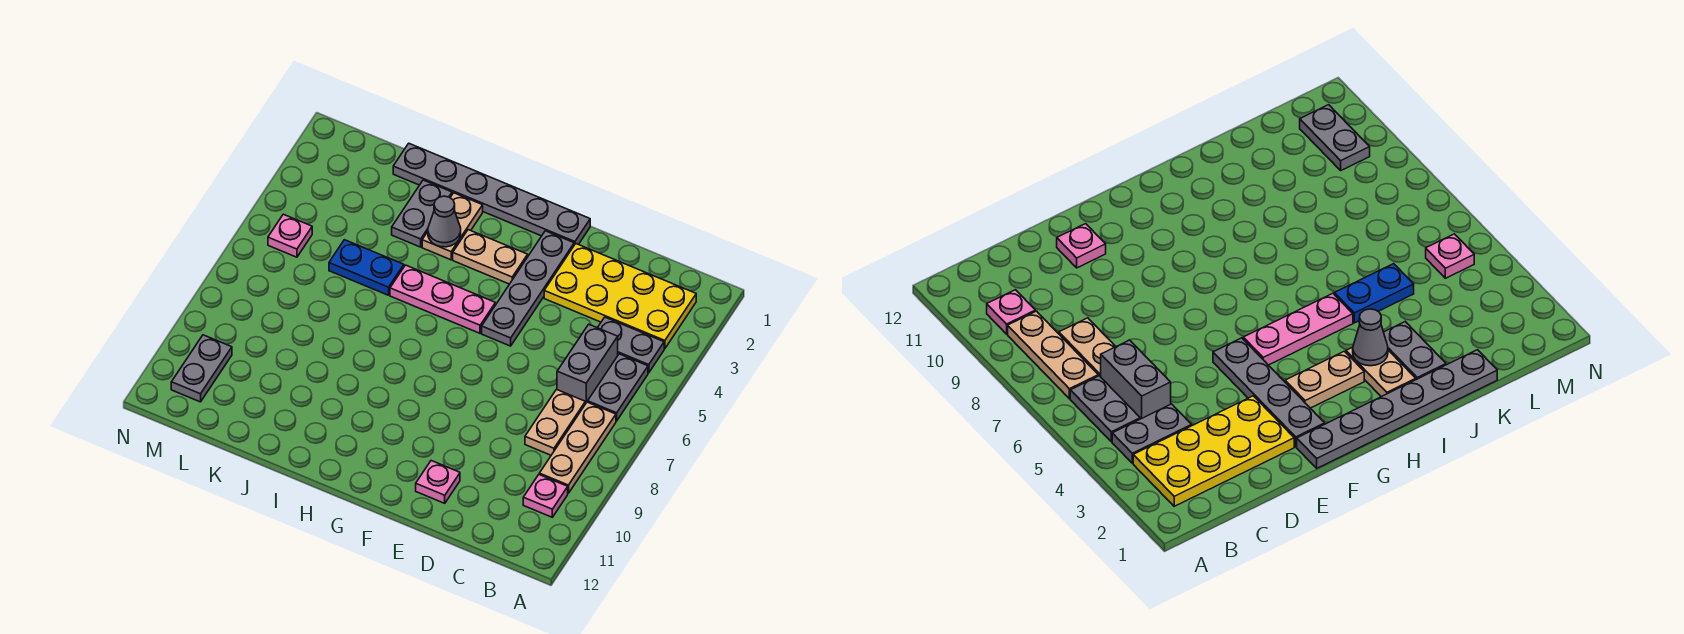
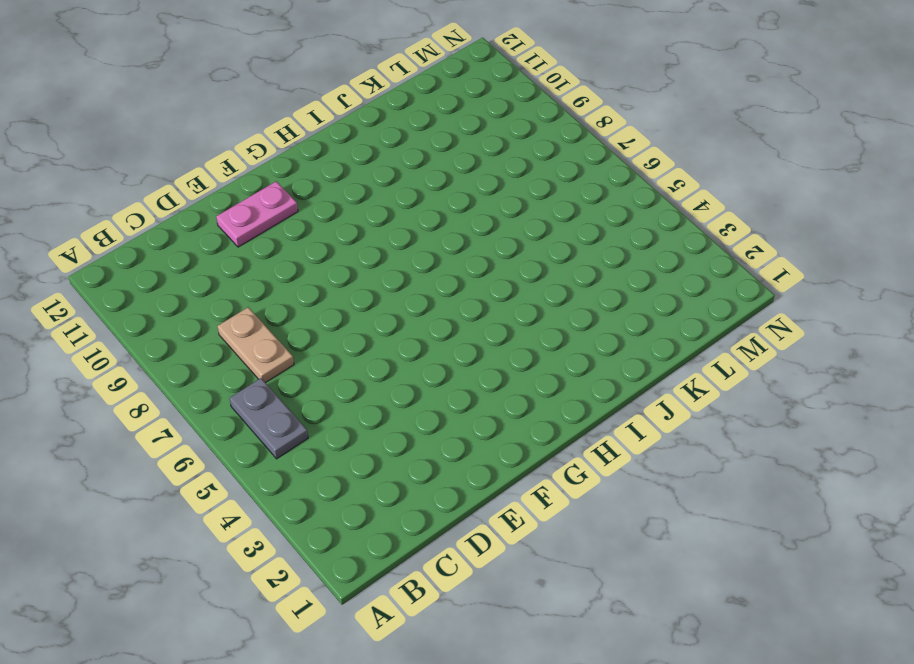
pink plate E11:F11 level 1 -> pink plate E11 level 1
none -> yellow plate B2:E3 level 1
none -> grey plate B4:C4 level 1
none -> tan plate B7:B9 level 1

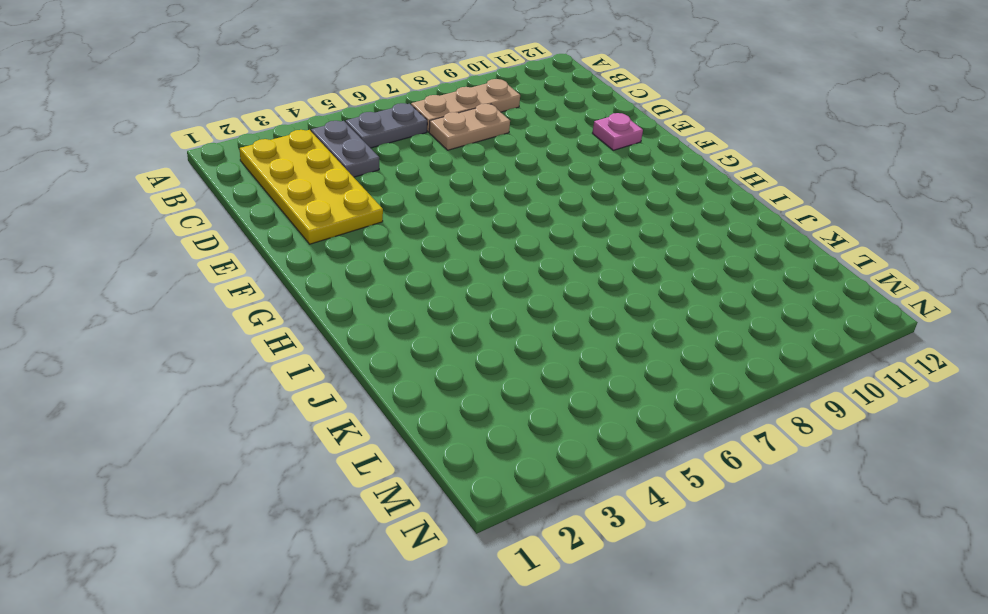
none -> pink plate B10 level 1
none -> grey brick C5:C6 level 1
none -> grey plate F1:K1 level 1

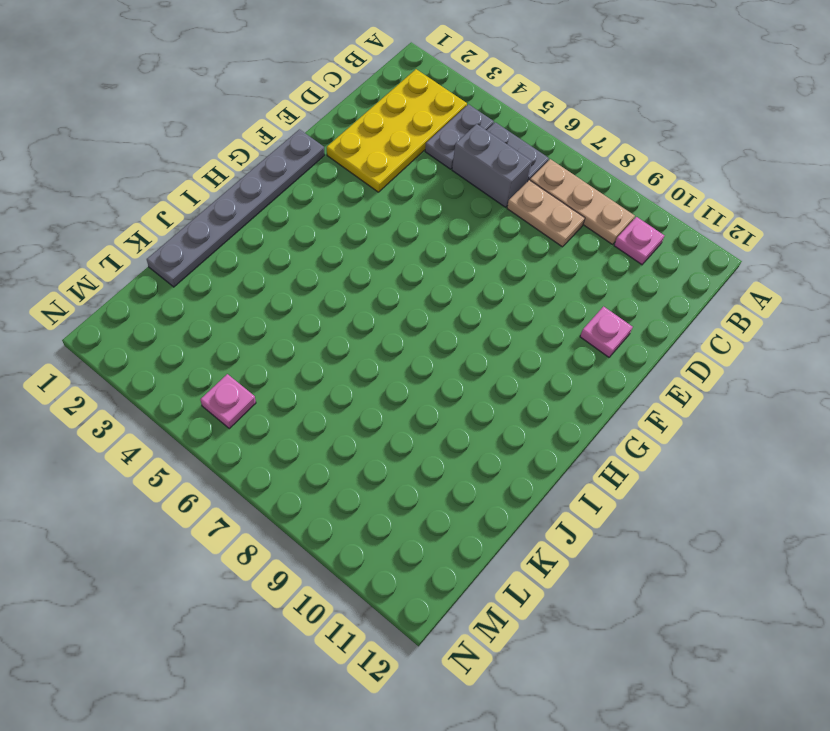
none -> grey plate F2:F5 level 1
none -> tan plate G3:H3 level 1
none -> pink plate G5:I5 level 1

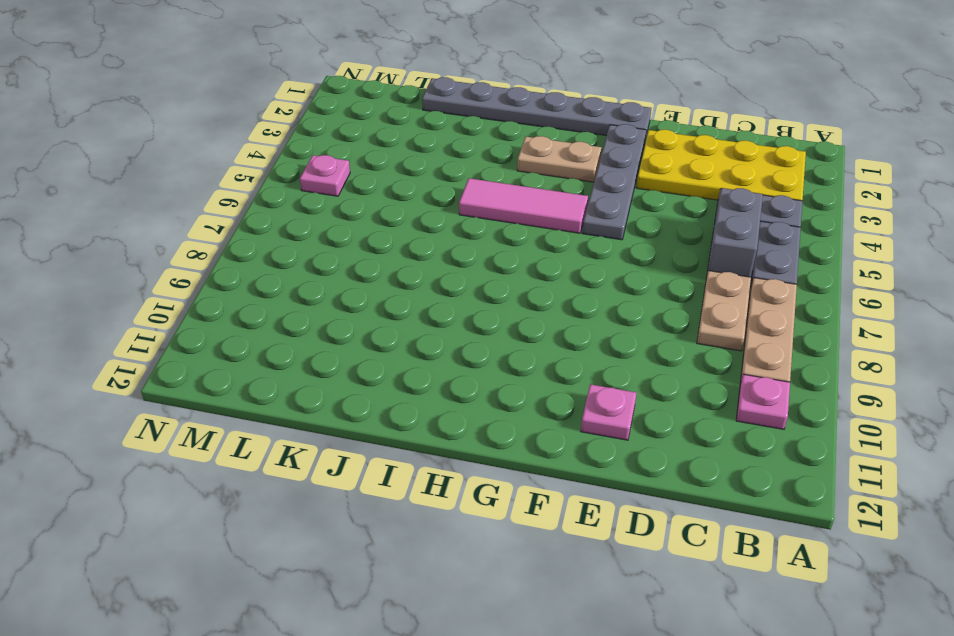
pink tile G5:I5 level 1 -> pink plate G5:I5 level 1
none -> tan plate I2:I3 level 1
none -> grey plate J2:J3 level 1
none -> blue plate J5:K5 level 1

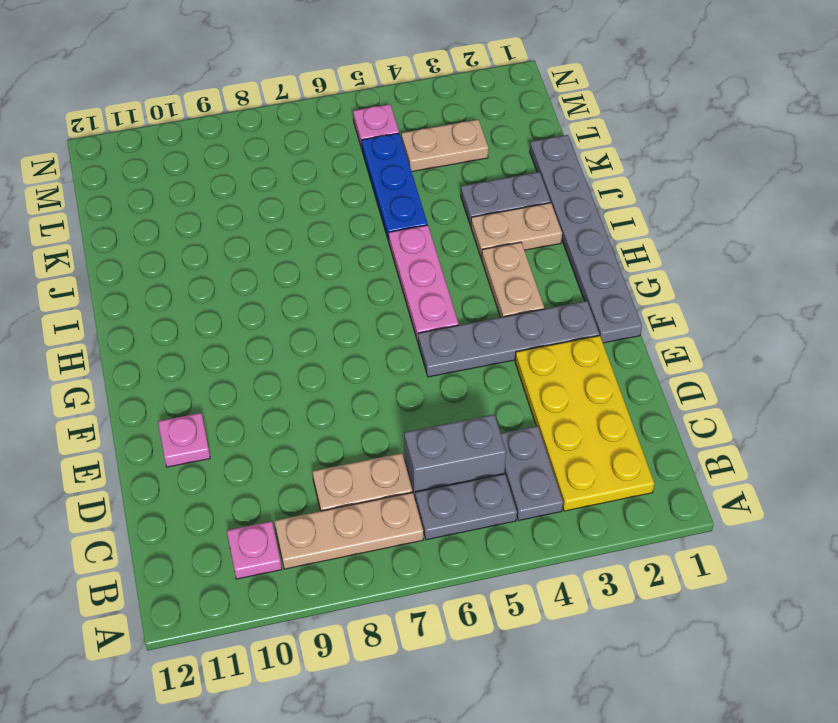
blue plate J5:L5 level 1 -> blue plate J5:K5 level 1
tan plate L3:L4 level 1 -> none
none -> grey plate M10:M11 level 1
none -> grey cone I3 level 2

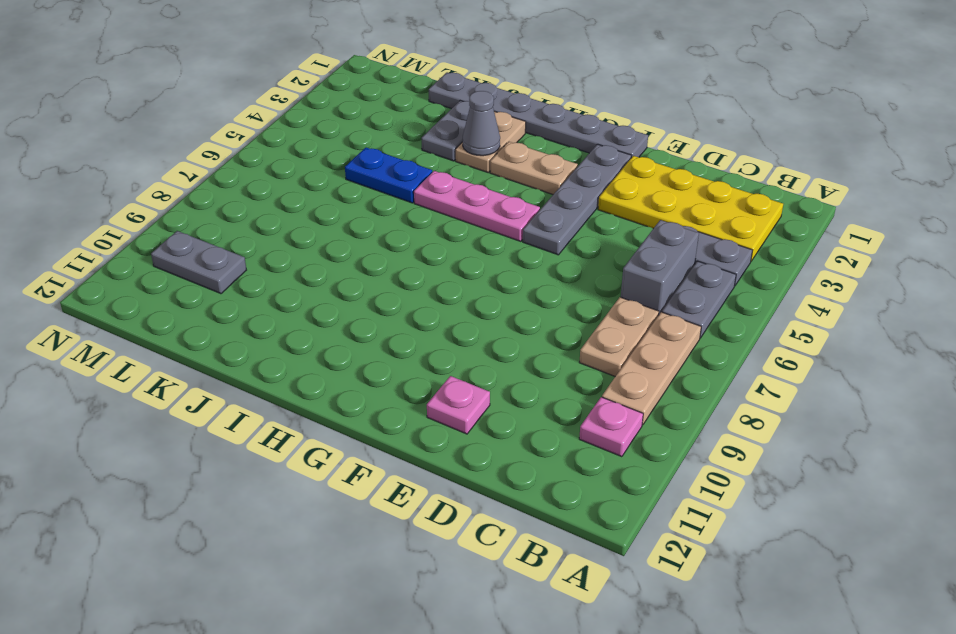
grey plate L10:M10 level 1 -> grey plate M10:M11 level 1
none -> pink plate M5 level 1

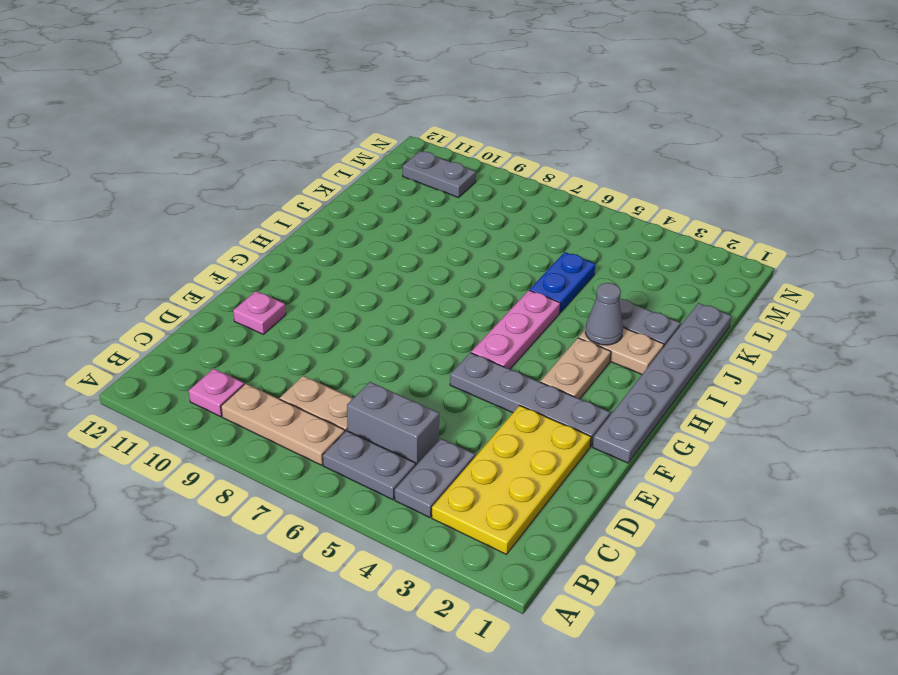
none -> pink plate M5 level 1

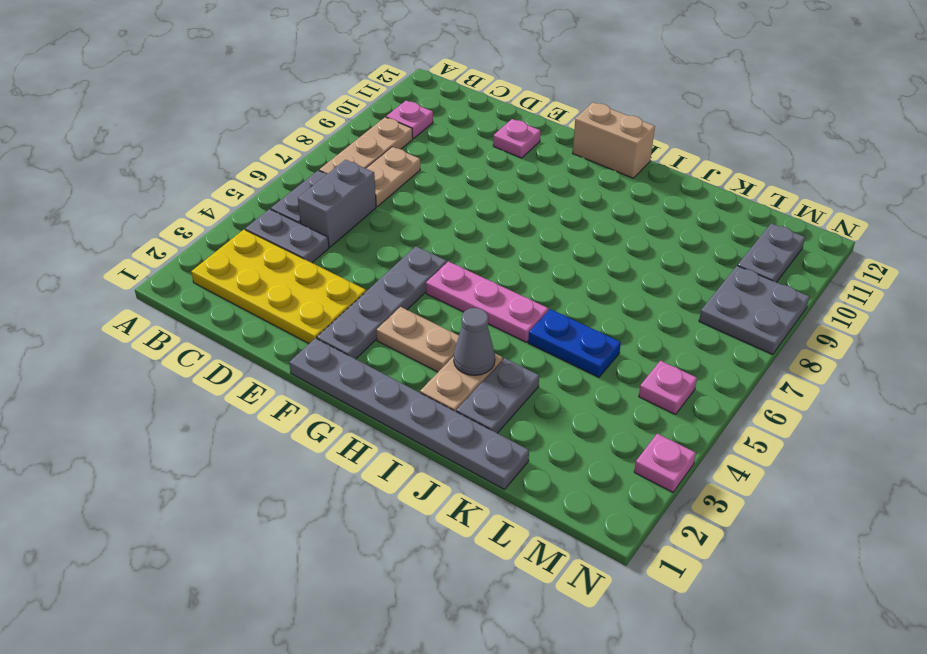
tan brick G12:H12 level 1 -> none
grey plate M8:N9 level 1 -> none
pink plate N3 level 1 -> none

